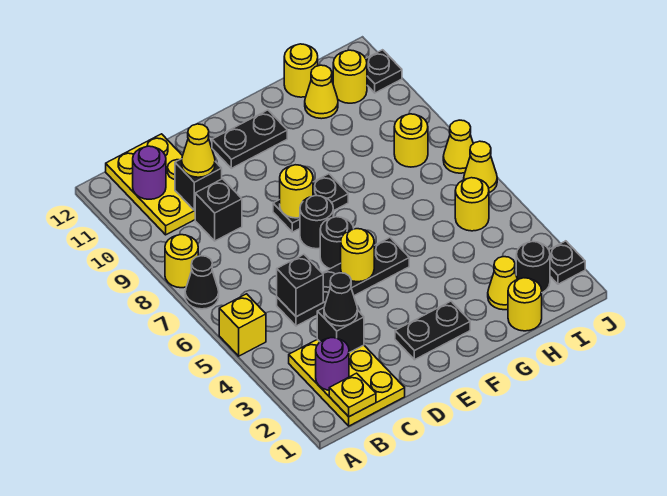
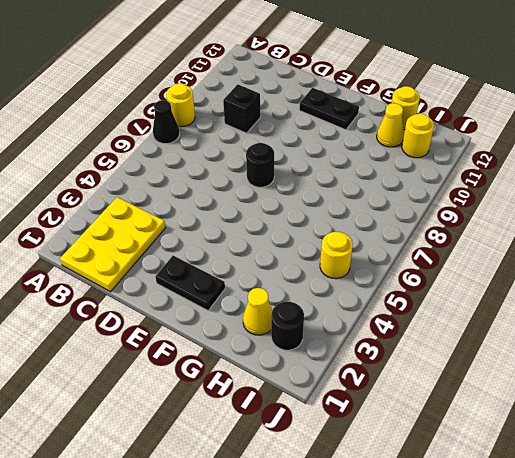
none -> yellow brick A5 level 1
none -> yellow plate B10:C12 level 1
none -> black plate C5:F5 level 1
none -> black round brick E6 level 1

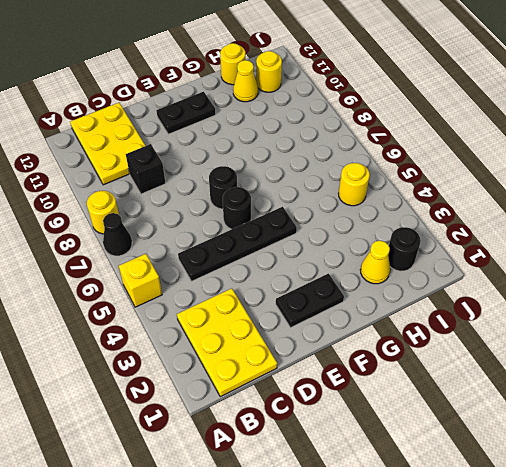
none -> black plate E8:F8 level 1
none -> yellow round brick H1 level 1
none -> yellow round brick I8 level 1
none -> black plate J2 level 1

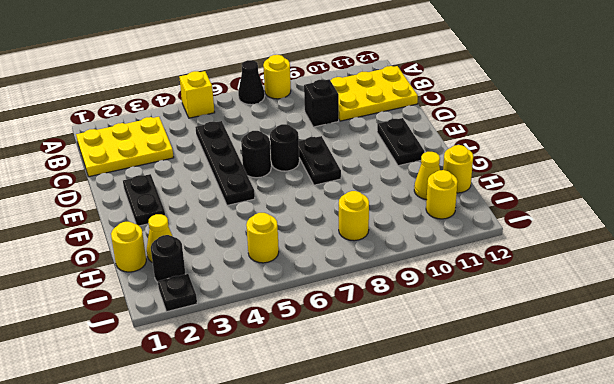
none -> yellow cone J6 level 1
none -> yellow cone J7 level 1
none -> black plate J11 level 1
none -> yellow plate B1 level 2

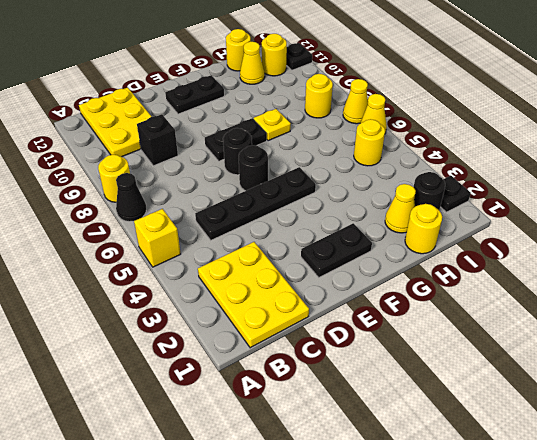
yellow plate G8 level 1 -> yellow plate B1 level 2
none -> purple round brick B2 level 2
none -> purple round brick B11 level 2
none -> black brick C3 level 2
none -> black brick C5 level 2

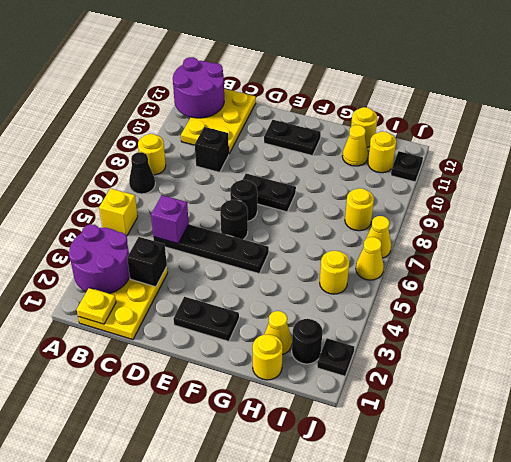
purple round brick A2:B3 level 2 -> purple round brick B2 level 2
purple round brick A11:B12 level 2 -> purple round brick B11 level 2
purple brick C5 level 2 -> black brick C5 level 2
none -> black brick C10 level 2
none -> yellow round brick E5 level 2
none -> yellow round brick E8 level 2
none -> black cone C3 level 3

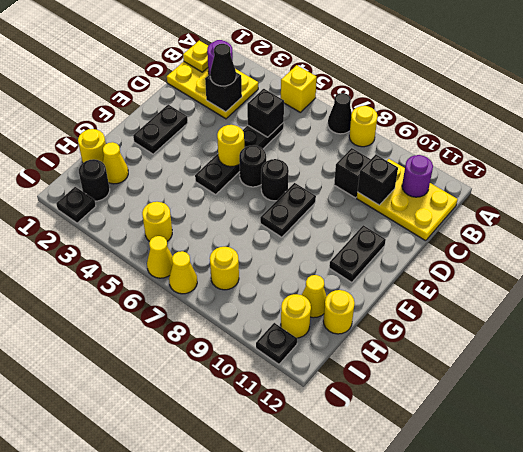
none -> yellow round brick E8 level 2
none -> yellow cone C10 level 3

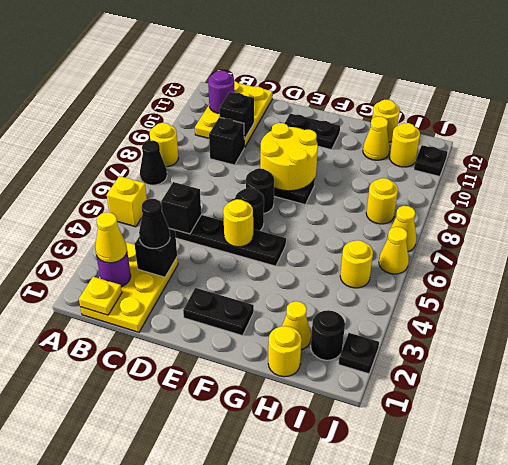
yellow cone B2 level 3 -> yellow cone C10 level 3
yellow round brick E8:F9 level 2 -> yellow round brick E8 level 2

